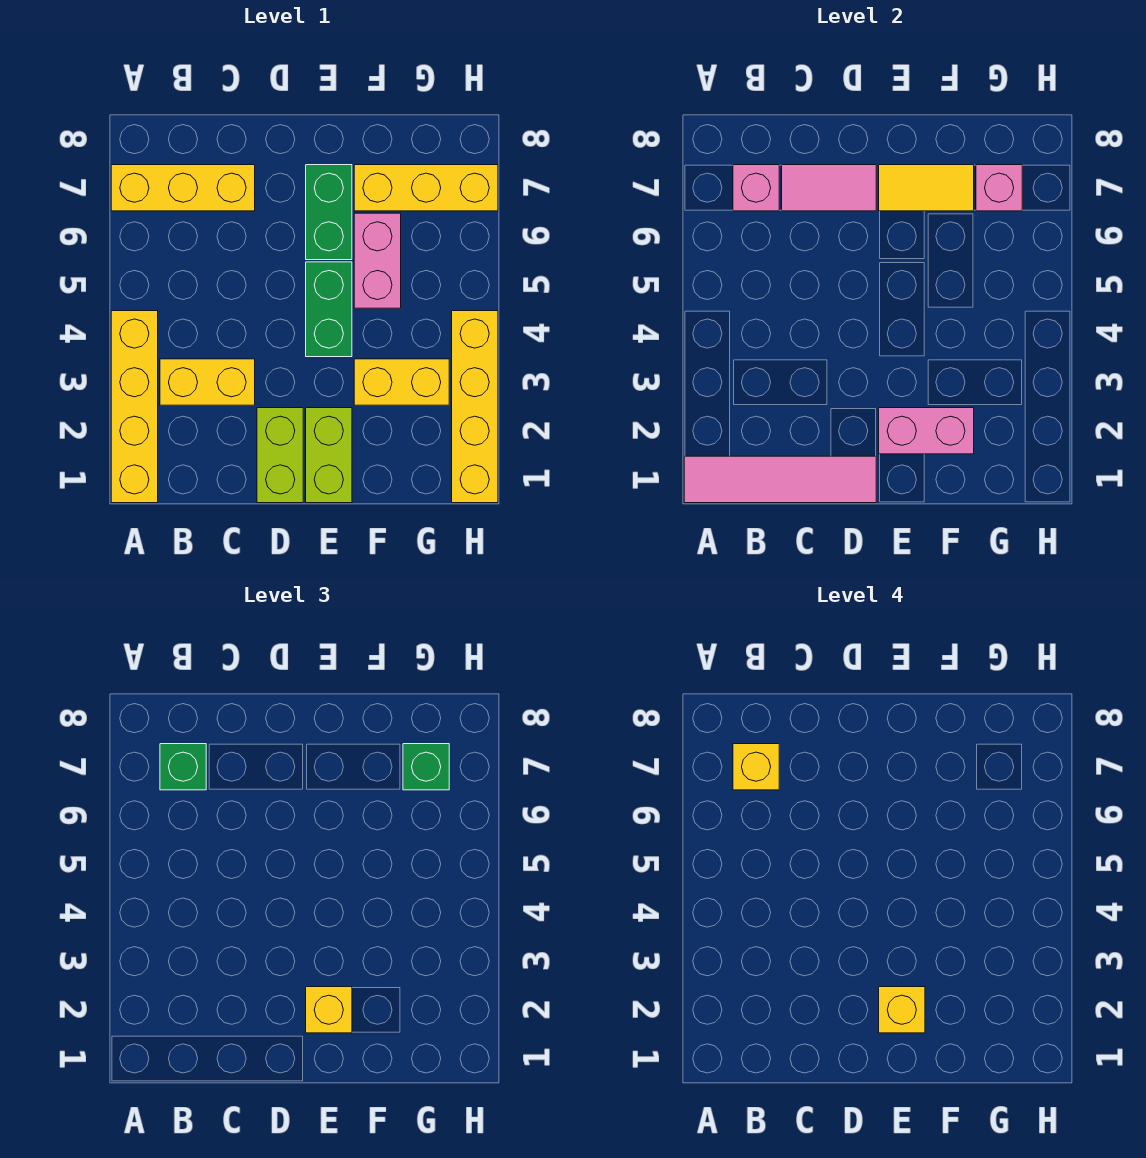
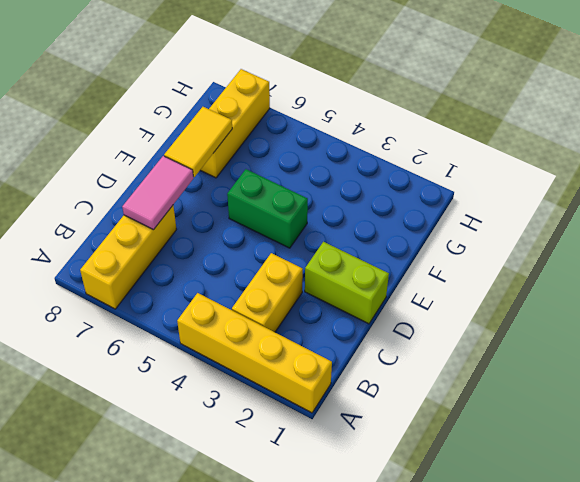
none -> lime brick E1:E2 level 1
none -> green brick E6:E7 level 1
none -> yellow brick F3:G3 level 1

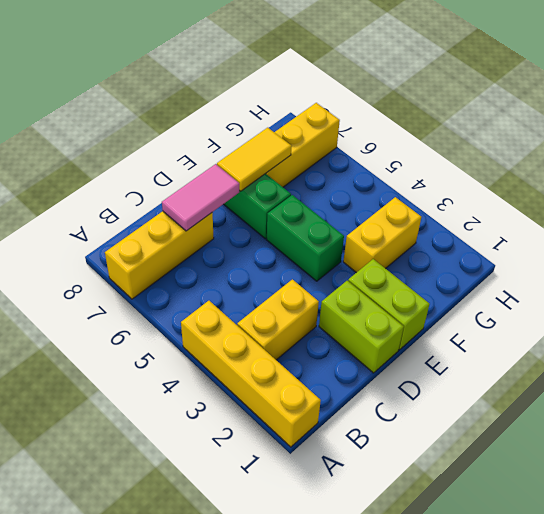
none -> pink brick F5:F6 level 1
none -> yellow brick H1:H4 level 1
none -> pink tile A1:D1 level 2

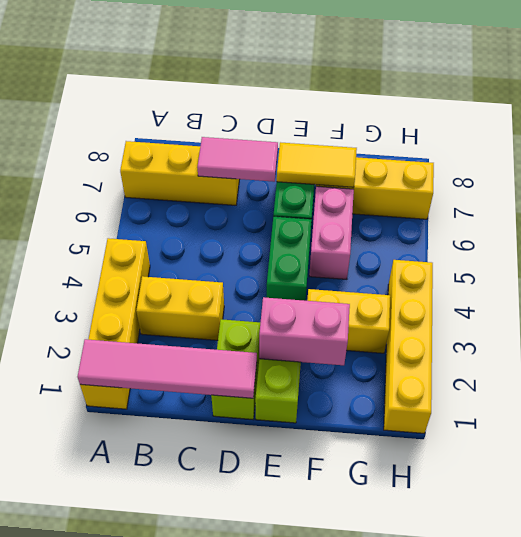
none -> pink brick B7 level 2
none -> pink brick G7 level 2
none -> green brick B7 level 3

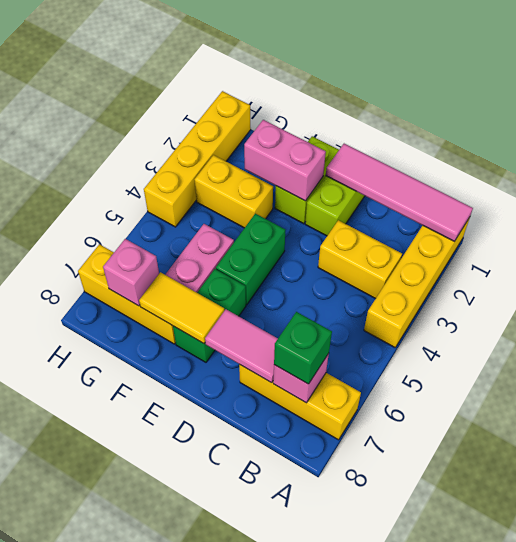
none -> yellow brick E2 level 3
none -> green brick G7 level 3
none -> yellow brick B7 level 4

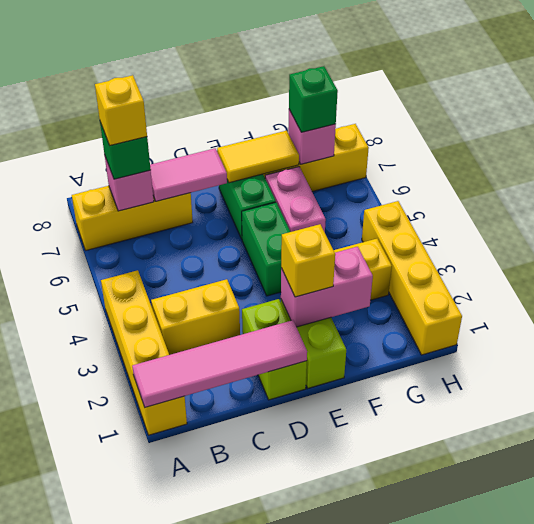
none -> yellow brick E2 level 4

